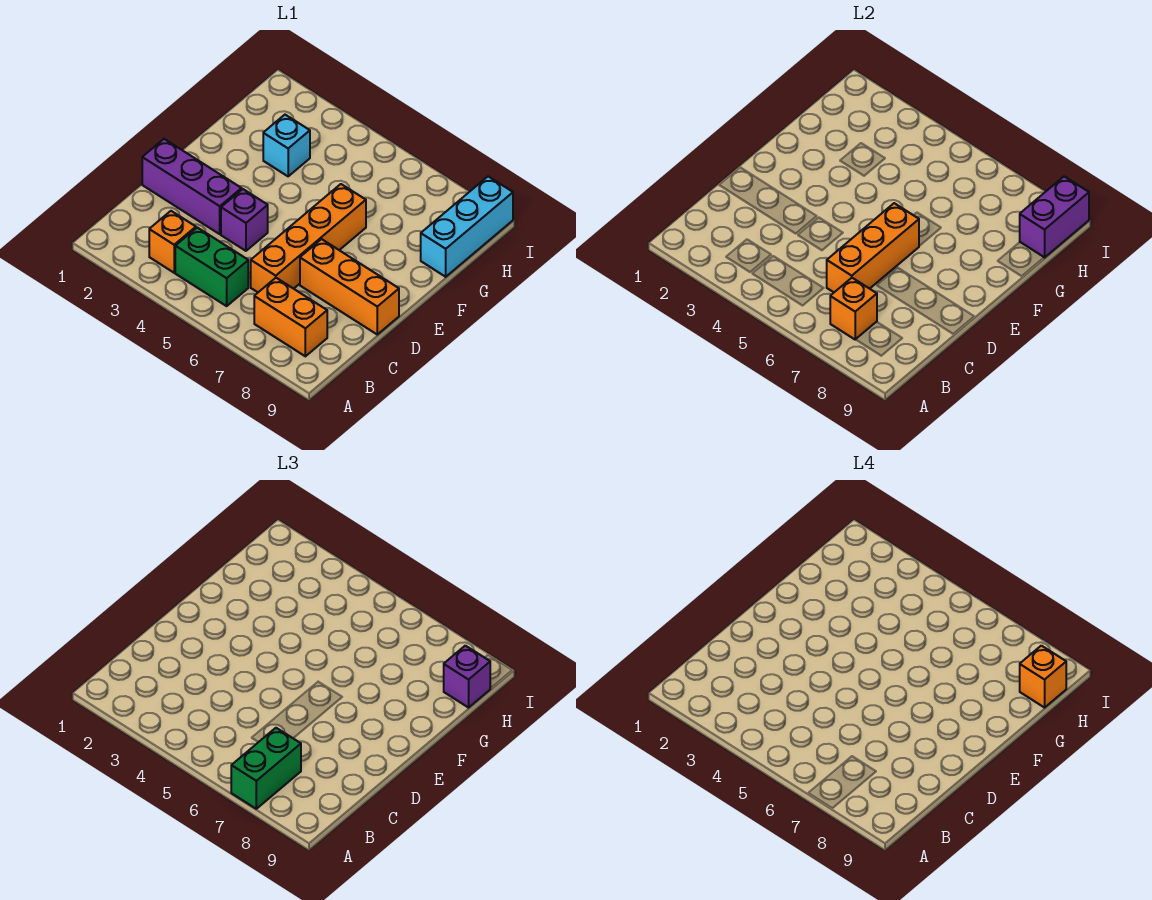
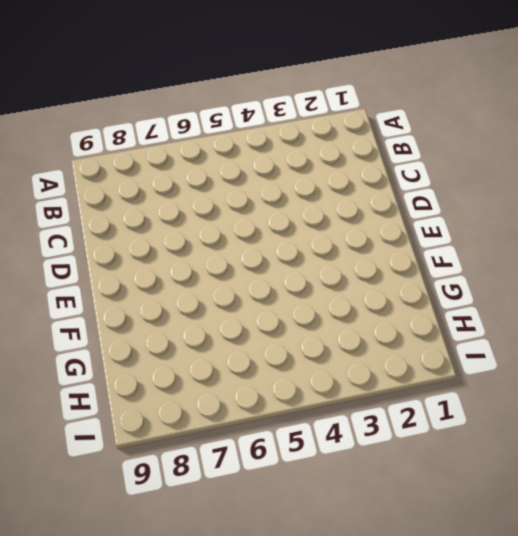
none -> orange brick B3 level 1
none -> green brick B4:B5 level 1
none -> orange brick B7:B8 level 1

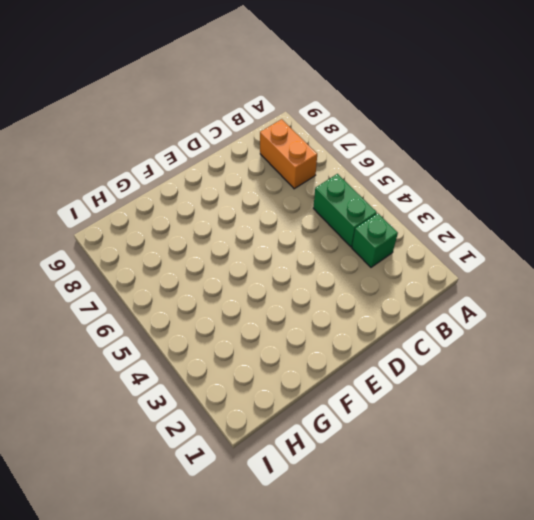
green brick B3 level 1 -> orange brick B3 level 1
none -> orange brick C6:F6 level 1
none -> purple brick D1:D3 level 1
none -> purple brick D4 level 1

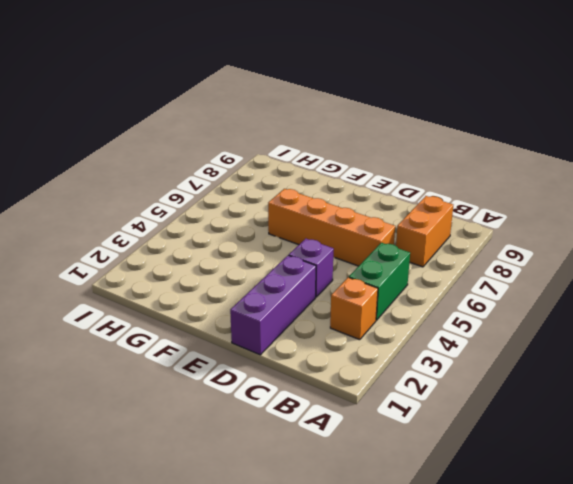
none -> orange brick D7:D9 level 1
none -> cyan brick G3 level 1
none -> cyan brick G9:I9 level 1

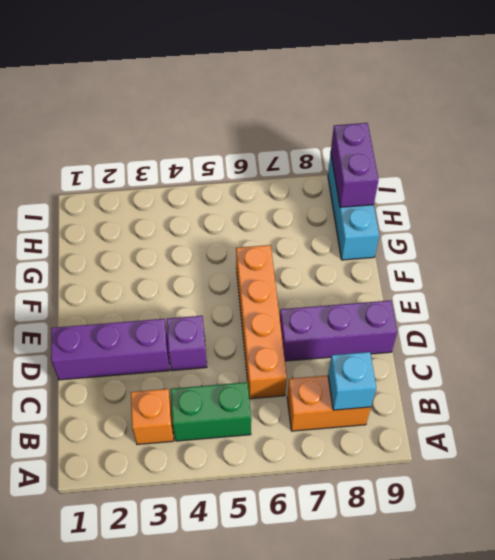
cyan brick B8 level 2 -> cyan brick G3 level 1
purple brick D7:D9 level 1 -> orange brick D7:D9 level 1
none -> orange brick B7 level 2
none -> orange brick C6:E6 level 2
none -> green brick A7:B7 level 3

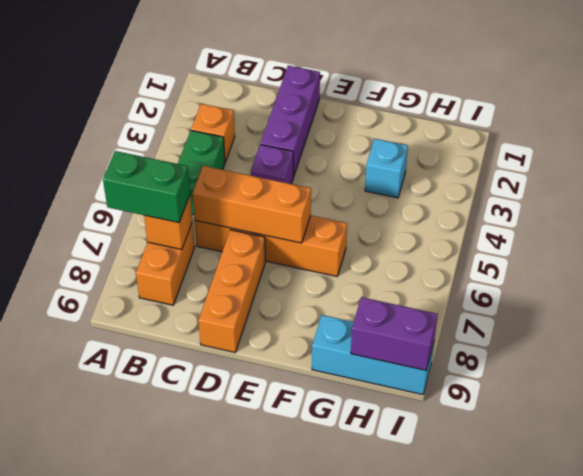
none -> purple brick H9 level 3
none -> orange brick H9 level 4

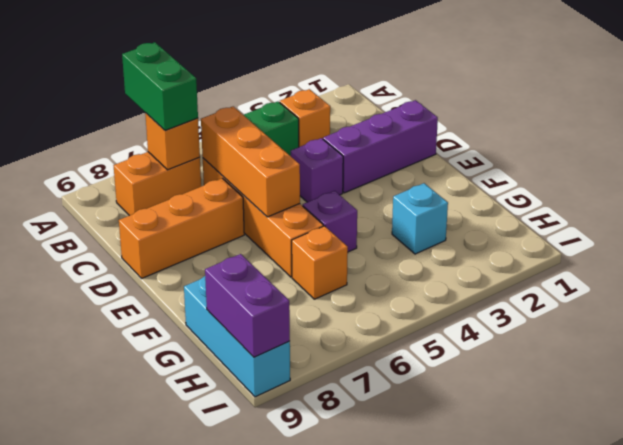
purple brick F5 level 1 -> purple brick H9 level 3
orange brick G6 level 1 -> orange brick H9 level 4

